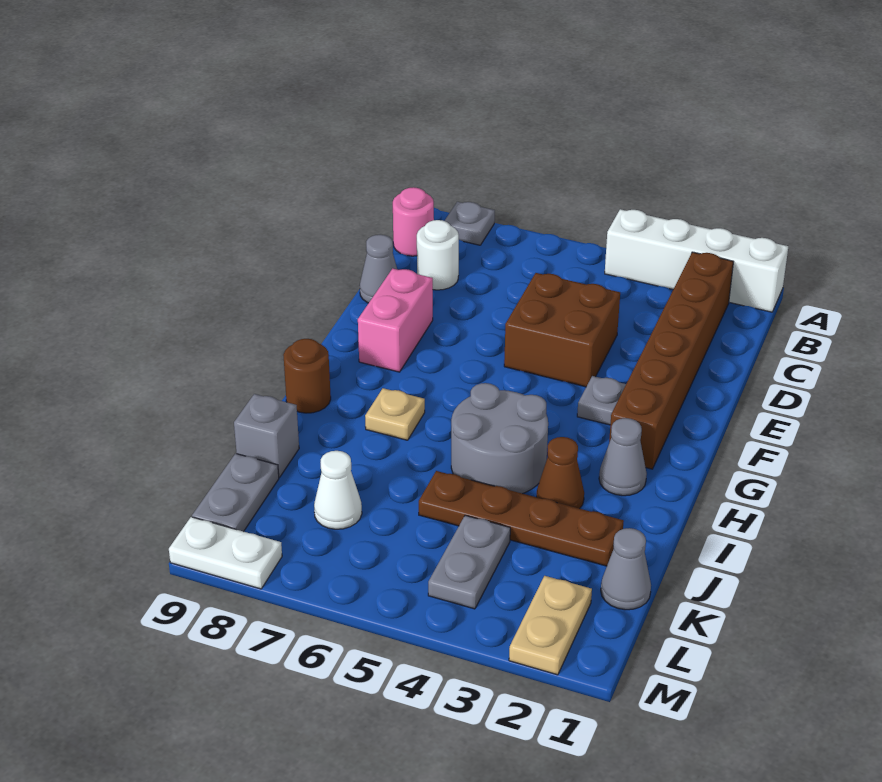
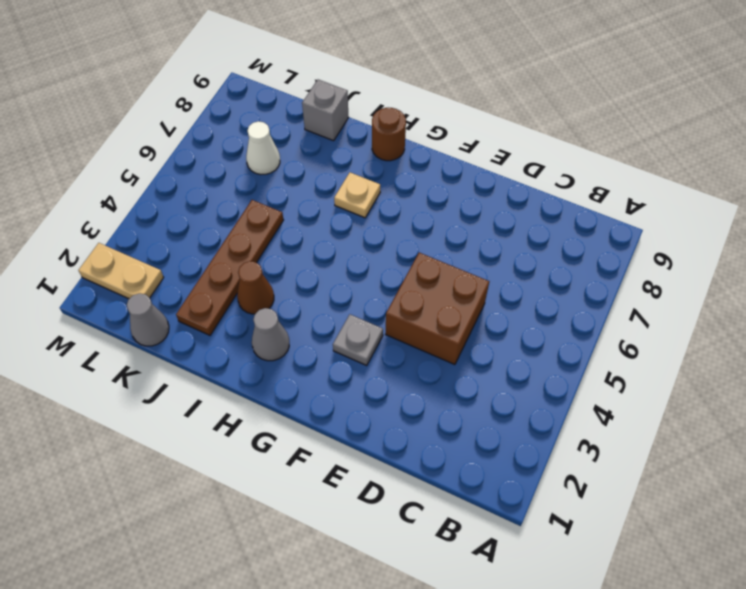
none -> white brick A1:A4 level 1
none -> grey plate A8 level 1
none -> brown brick B2:G2 level 1

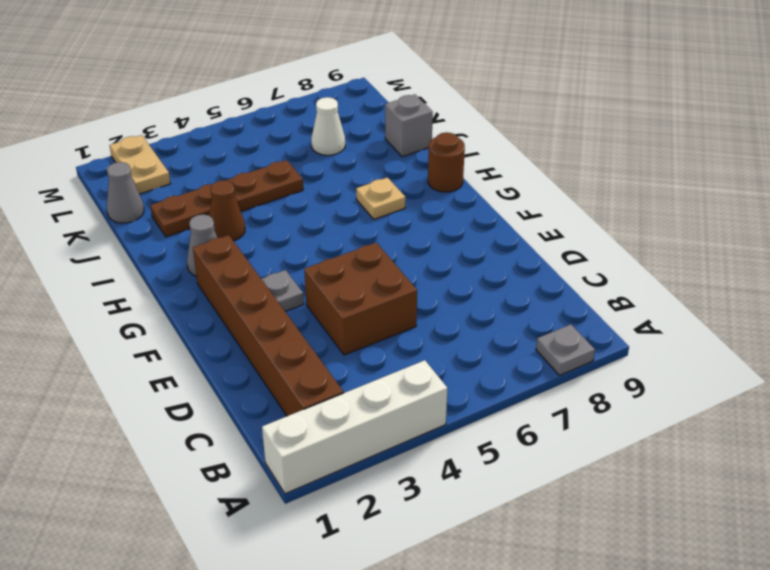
none -> pink round brick B9 level 1
none -> white round brick C8 level 1
none -> grey cone D9 level 1

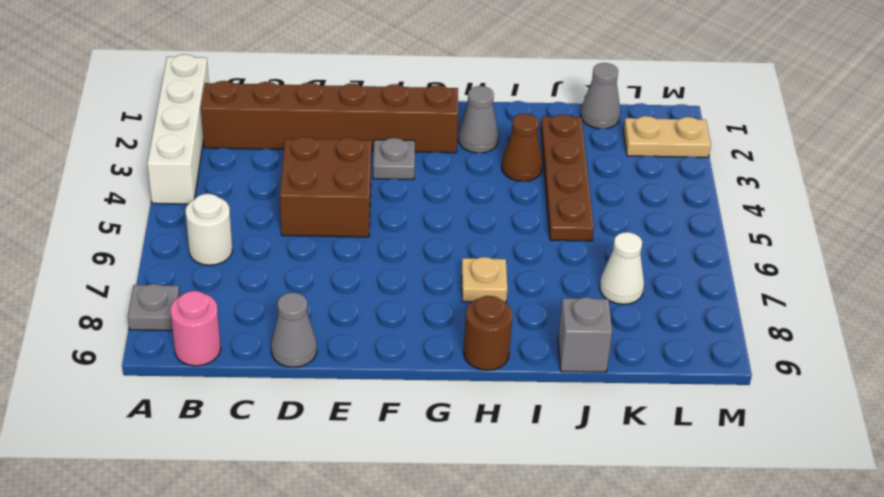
white round brick B6 level 1 -> white round brick C8 level 1
none -> pink brick E8:F8 level 1
none -> grey round brick H4:I5 level 1
none -> grey plate K4:L4 level 1

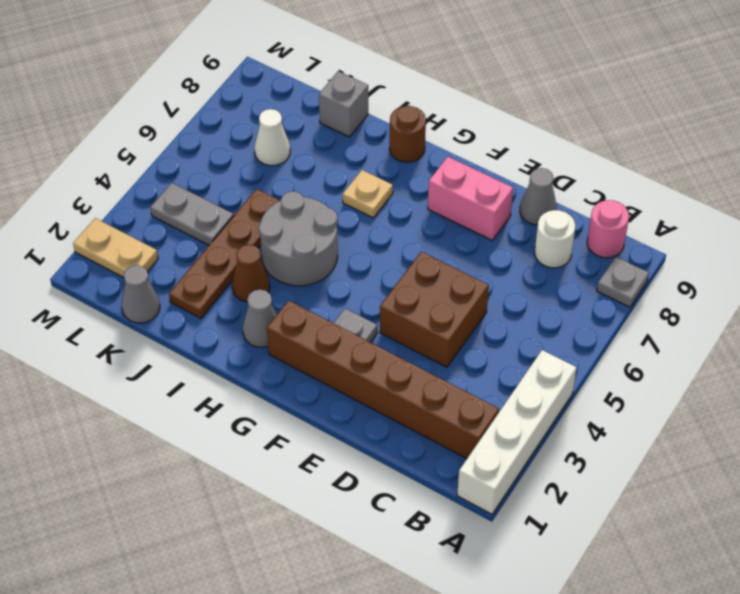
none -> grey plate K9:L9 level 1
none -> white plate M8:M9 level 1

